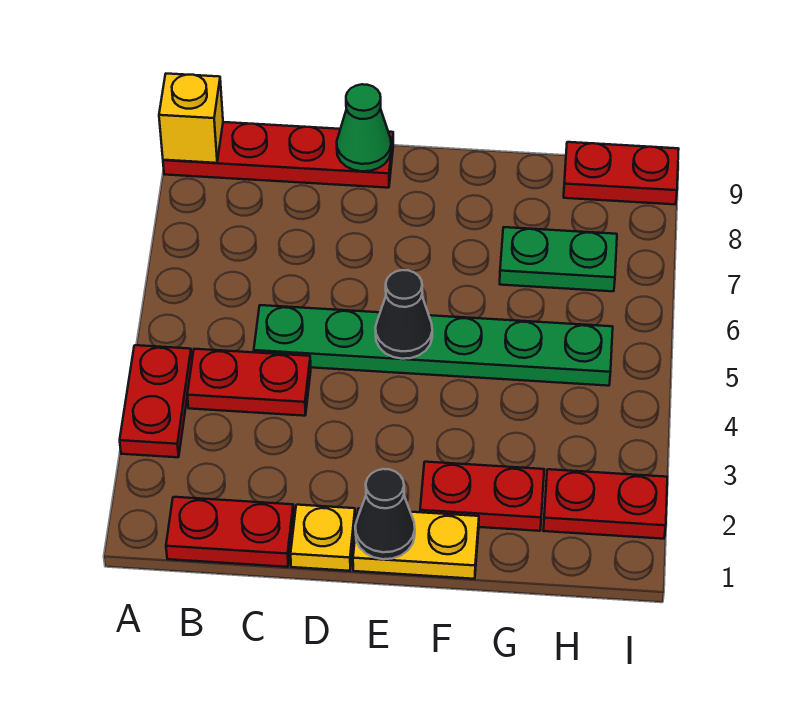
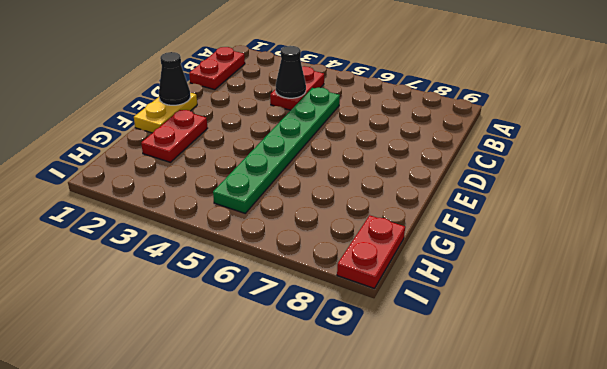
black cone C4 level 2 -> black cone E5 level 2
none -> red plate A3:A4 level 1
none -> red plate A9:D9 level 1
none -> yellow plate D1 level 1

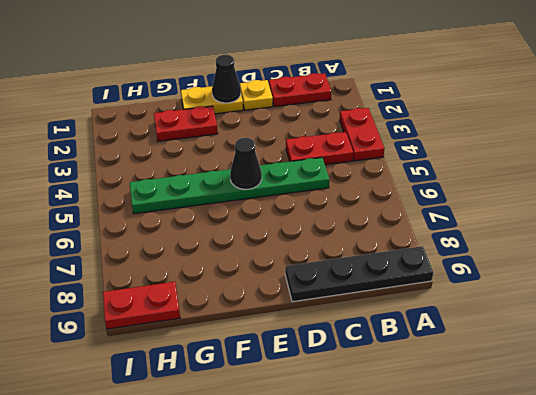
black plate A9:D9 level 1 -> red plate A9:D9 level 1
none -> green plate G7:H7 level 1
none -> red plate H2:I2 level 1
none -> yellow brick A9 level 2

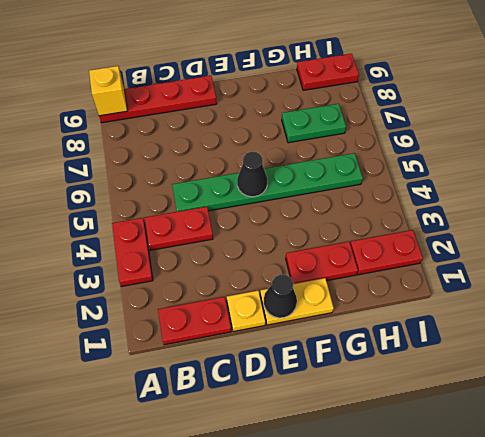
none -> green cone D9 level 2

